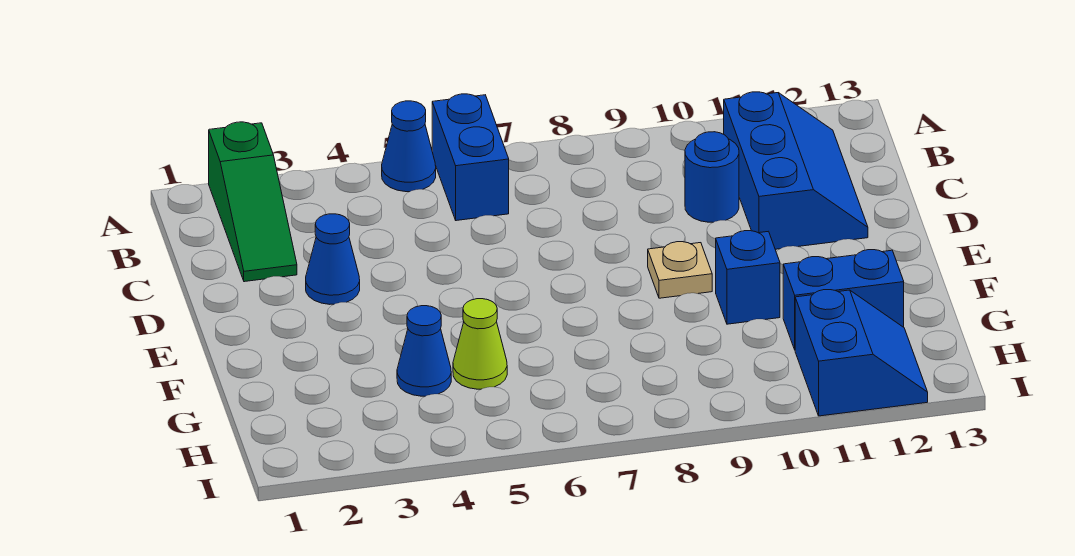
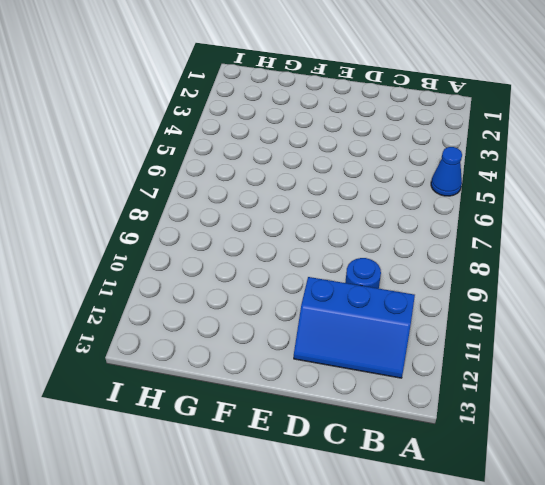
none -> green slope A2:C2 level 1 top A
none -> blue brick A6:B6 level 1
none -> blue cone D3 level 1

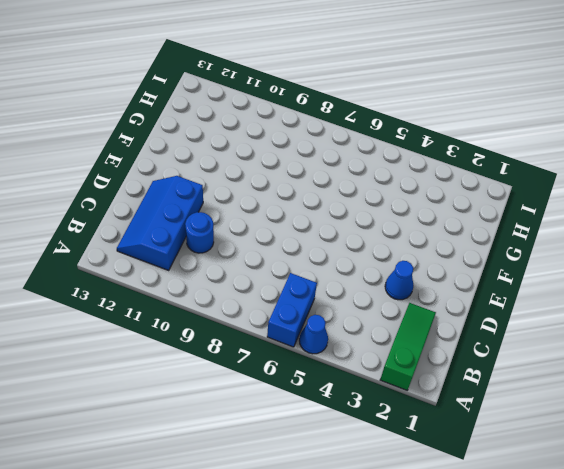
none -> tan plate E9 level 1
none -> blue brick F10 level 1
none -> blue cone G4 level 1

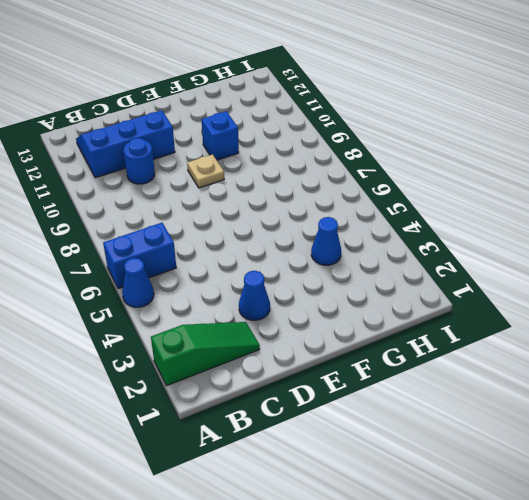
none -> lime cone G5 level 1
none -> blue brick G11:G12 level 1
none -> blue slope H11:I12 level 1 top 11

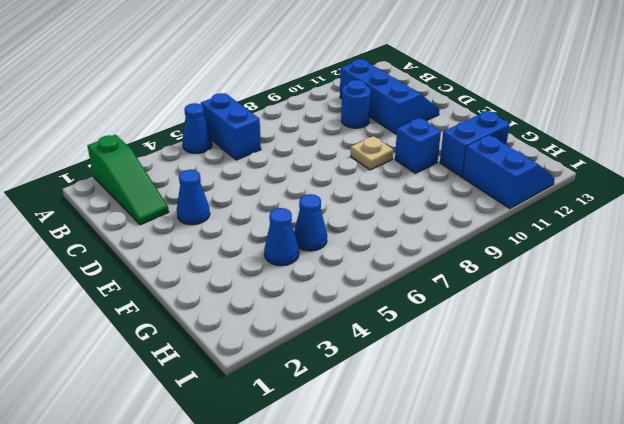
blue cone G5 level 1 -> lime cone G5 level 1

